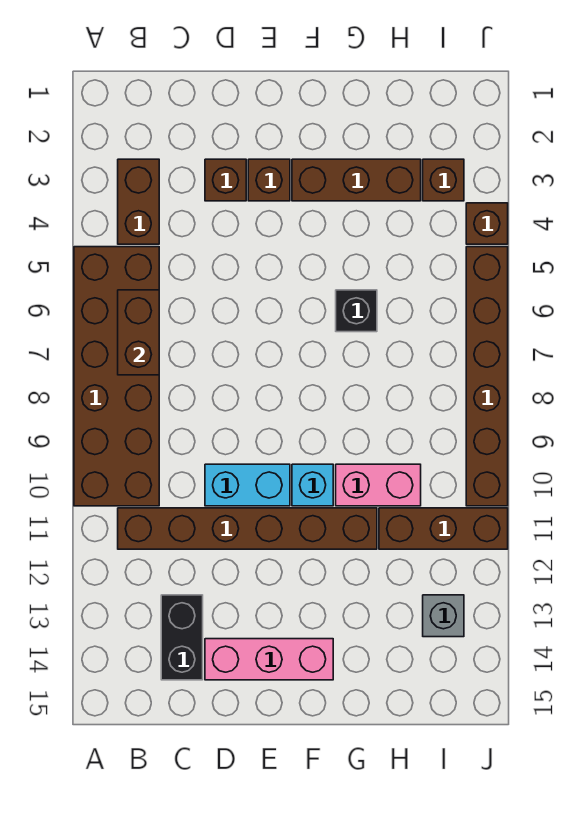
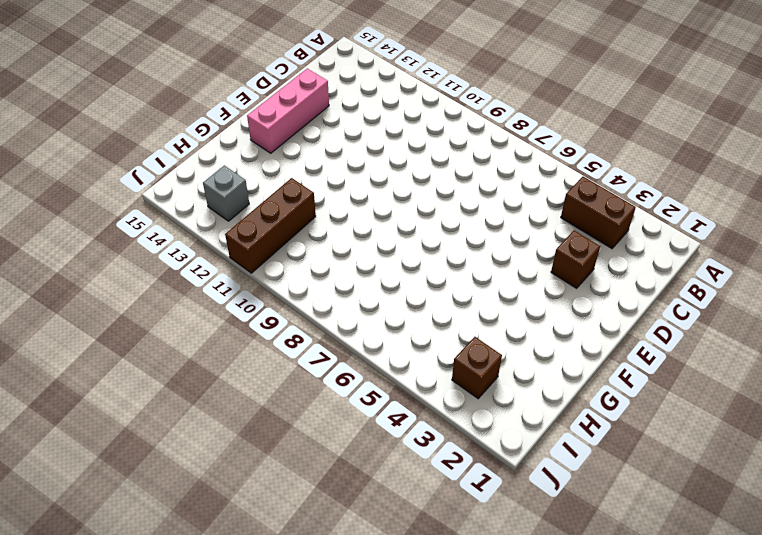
none -> brown brick A5:B10 level 1
none -> brown brick B11:G11 level 1
none -> black brick C13:C14 level 1

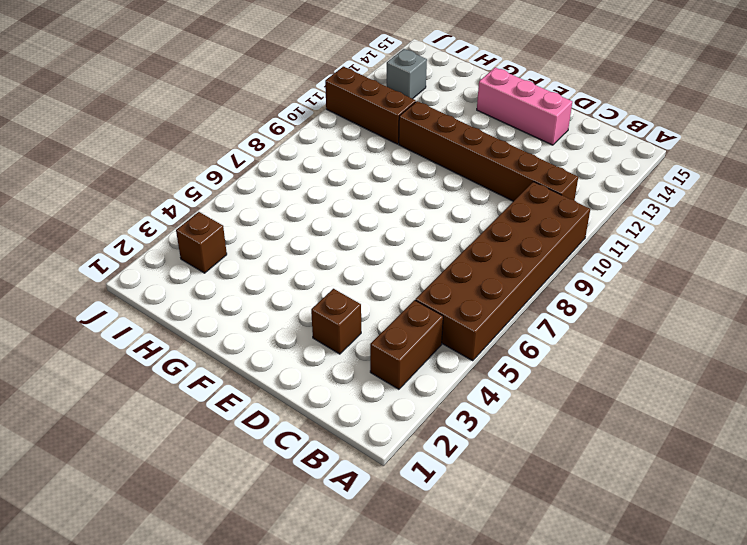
none -> black brick C13:C14 level 1
none -> cyan brick D10:E10 level 1
none -> brown brick E3 level 1

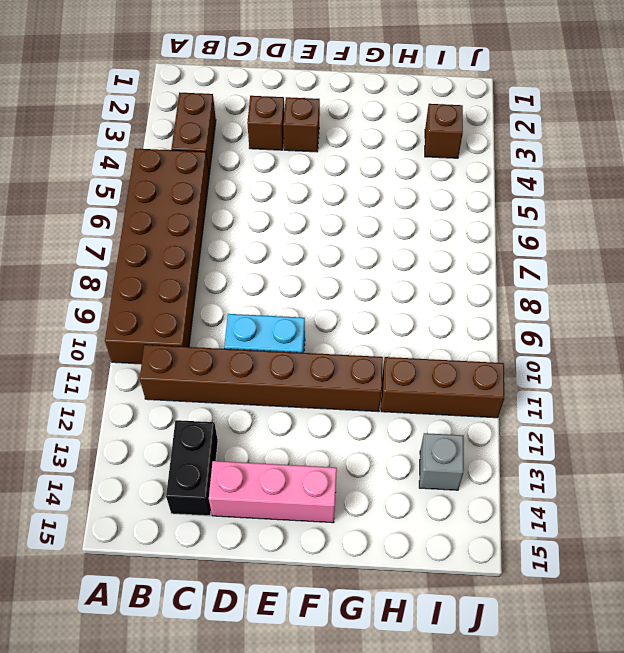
none -> brown brick F3:H3 level 1
none -> cyan brick F10 level 1
none -> black brick G6 level 1

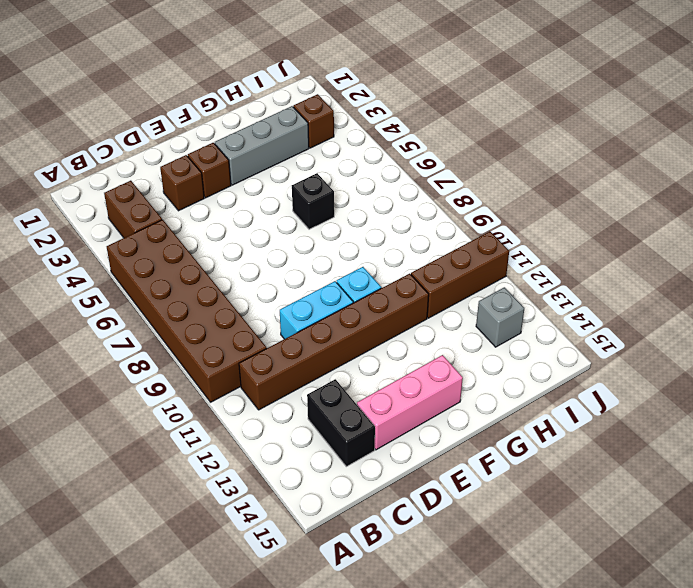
grey brick F3:H3 level 1 -> brown brick F3:H3 level 1
none -> pink brick G10:H10 level 1
none -> brown brick J4 level 1
none -> brown brick J5:J10 level 1

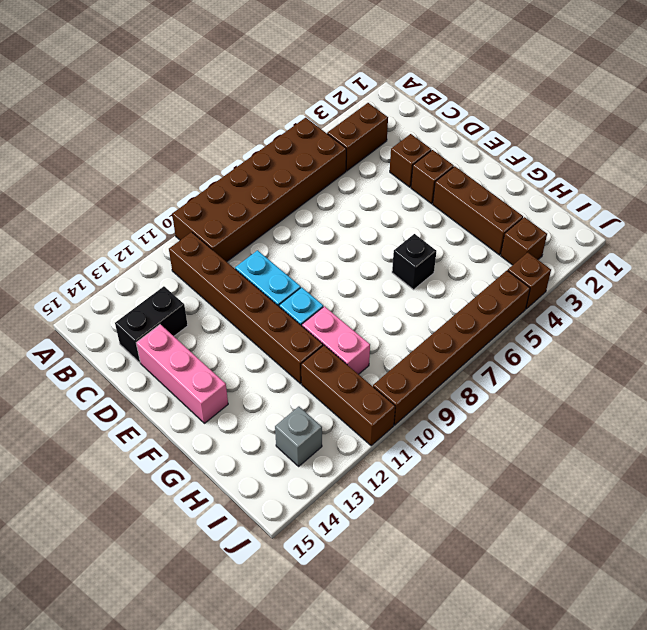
none -> brown brick B6:B7 level 2

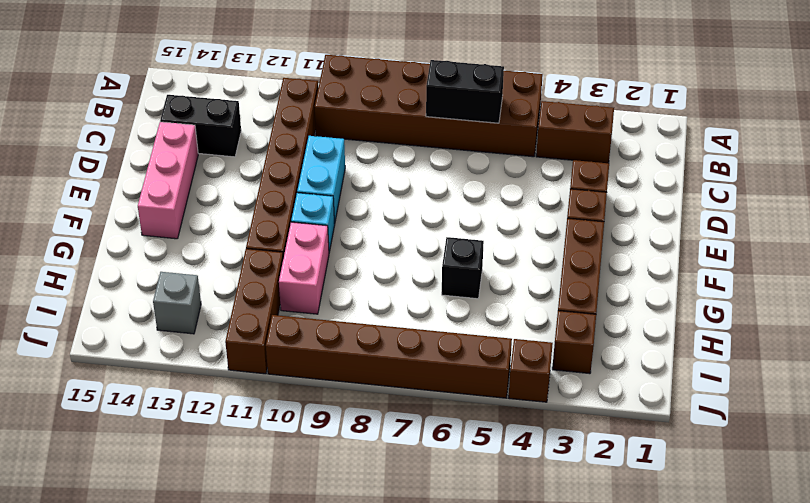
black brick B6:B7 level 2 -> brown brick B6:B7 level 2

